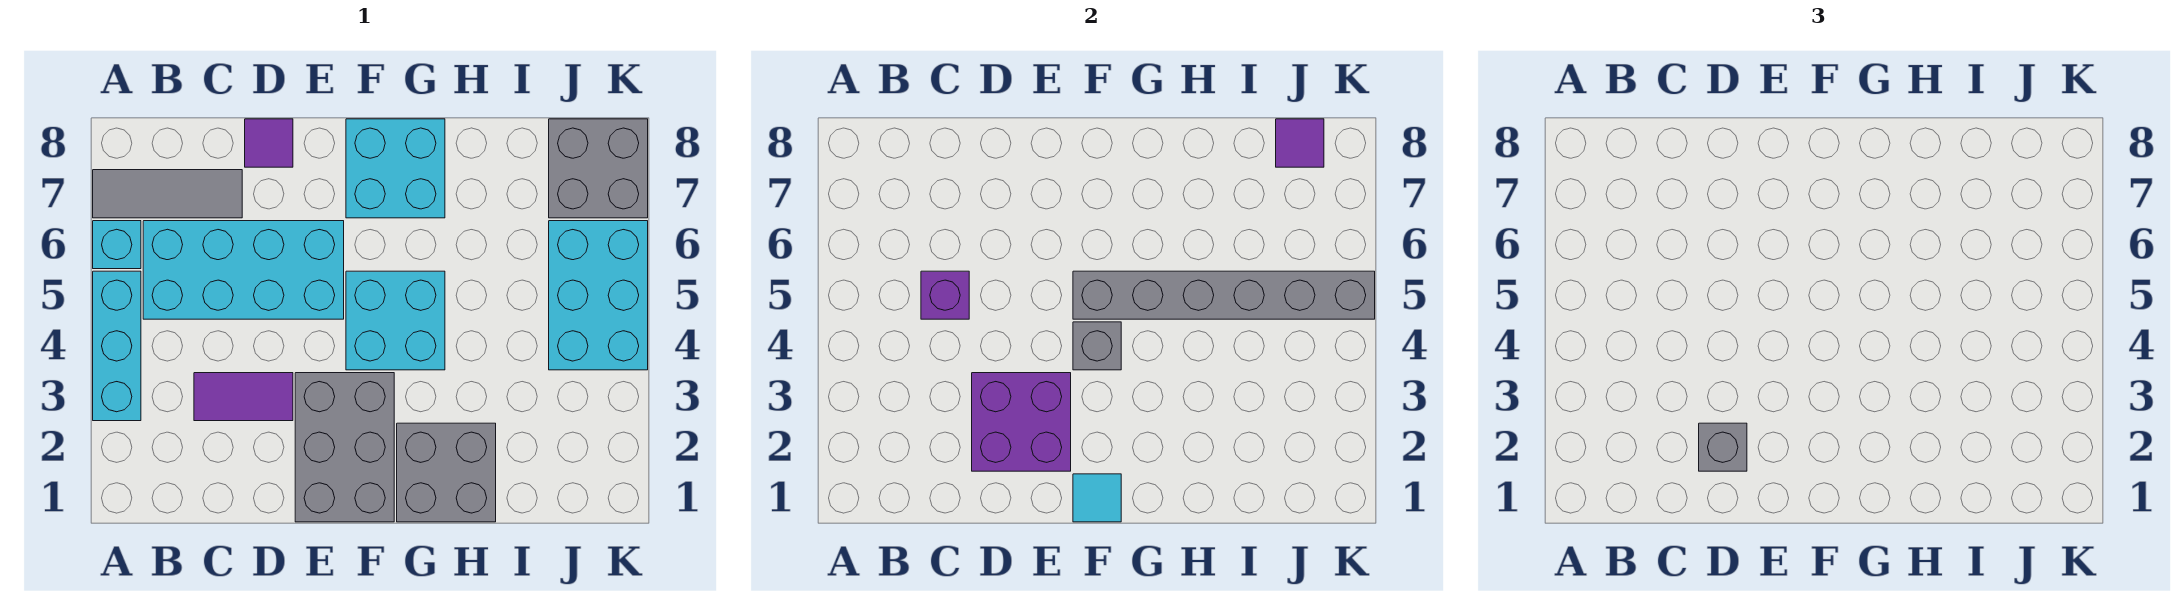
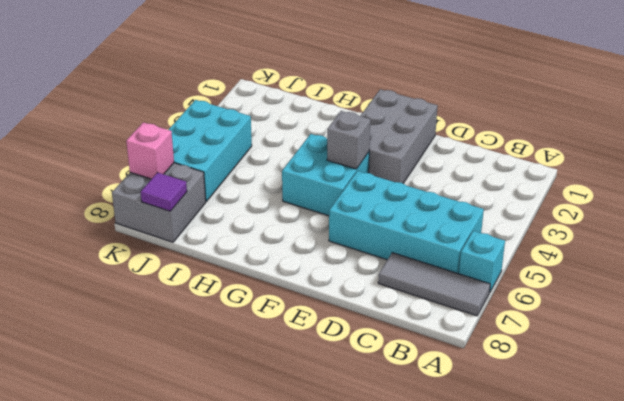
pink brick K7 level 2 -> none
none -> cyan brick A3:A5 level 1
none -> purple tile C3:D3 level 1
none -> purple tile D8 level 1

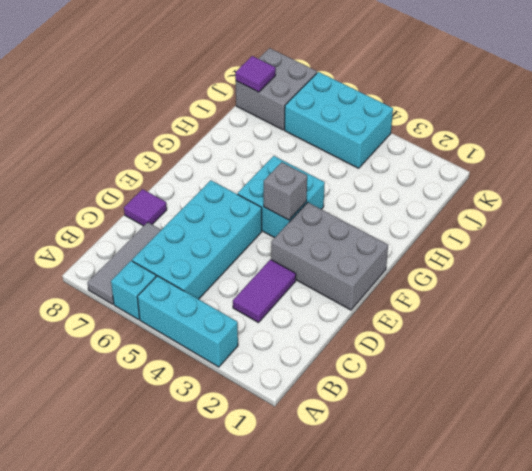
none -> cyan brick F7:G8 level 1
none -> grey brick G1:H2 level 1
none -> purple brick C5 level 2

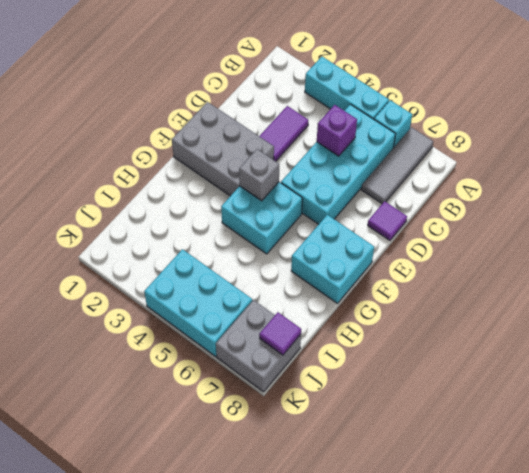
none -> grey brick G1:H2 level 1
none -> purple brick D2:E3 level 2
none -> cyan tile F1 level 2

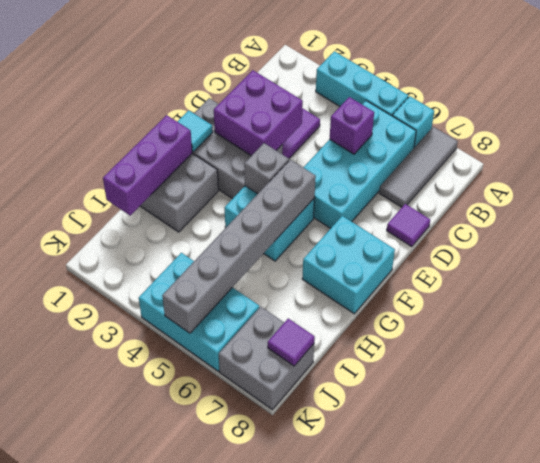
purple brick G1:I1 level 2 -> none
none -> grey brick D2 level 3

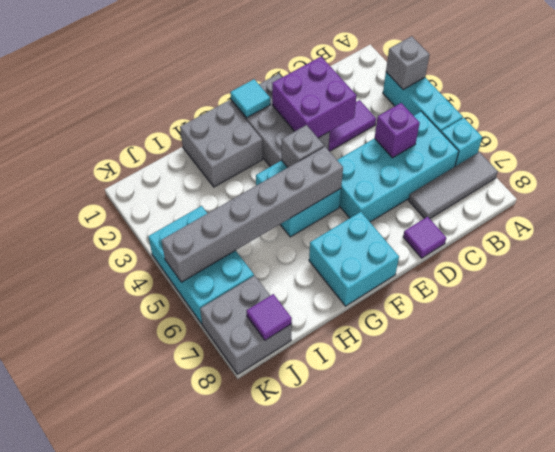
grey brick A3 level 2 -> grey brick D2 level 3

